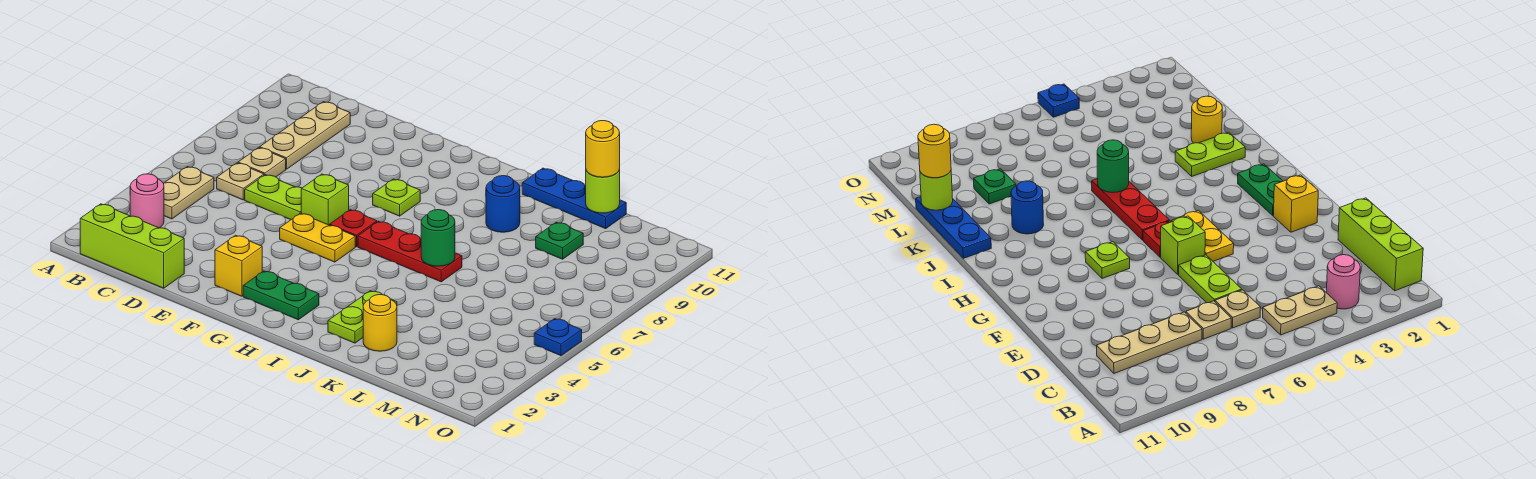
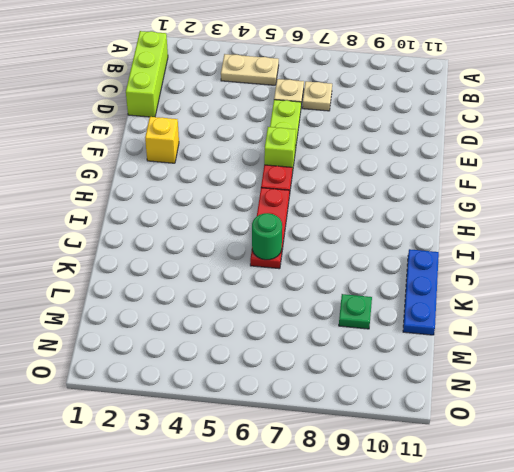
none -> pink round brick B3 level 1
none -> tan plate C8:C10 level 1
none -> yellow plate F5:G5 level 1

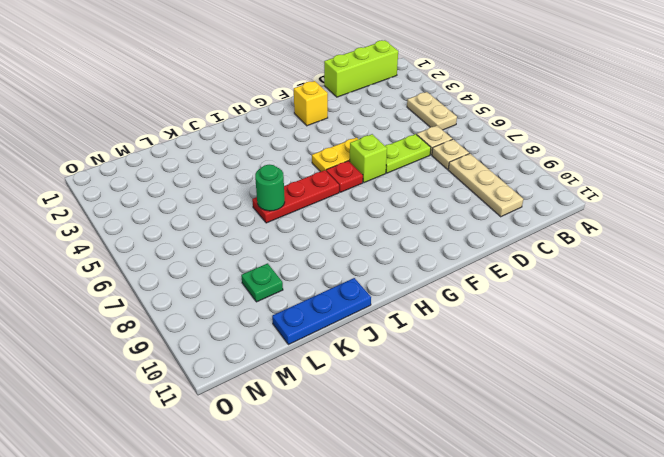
none -> pink round brick B3 level 1
none -> green plate G2:H2 level 1
none -> lime plate G8 level 1

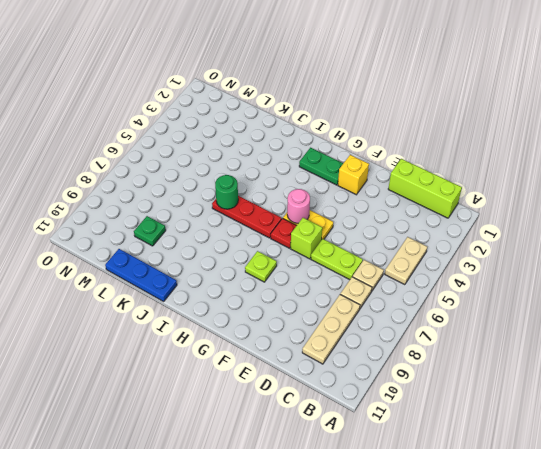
pink round brick G5 level 2 -> pink round brick B3 level 1
none -> lime plate J2:J3 level 1
none -> blue round brick J9 level 1
none -> yellow round brick K2 level 1

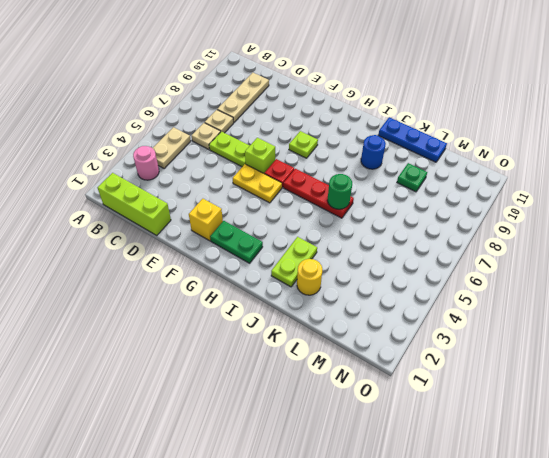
none -> blue plate O5 level 1
none -> lime round brick L11 level 2
none -> yellow round brick L11 level 3

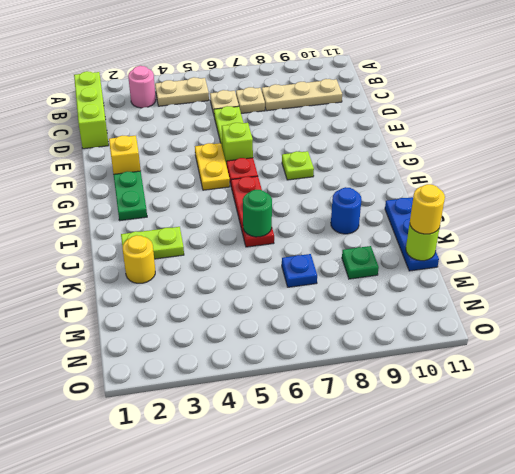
blue plate L7 level 1 -> blue plate O5 level 1

